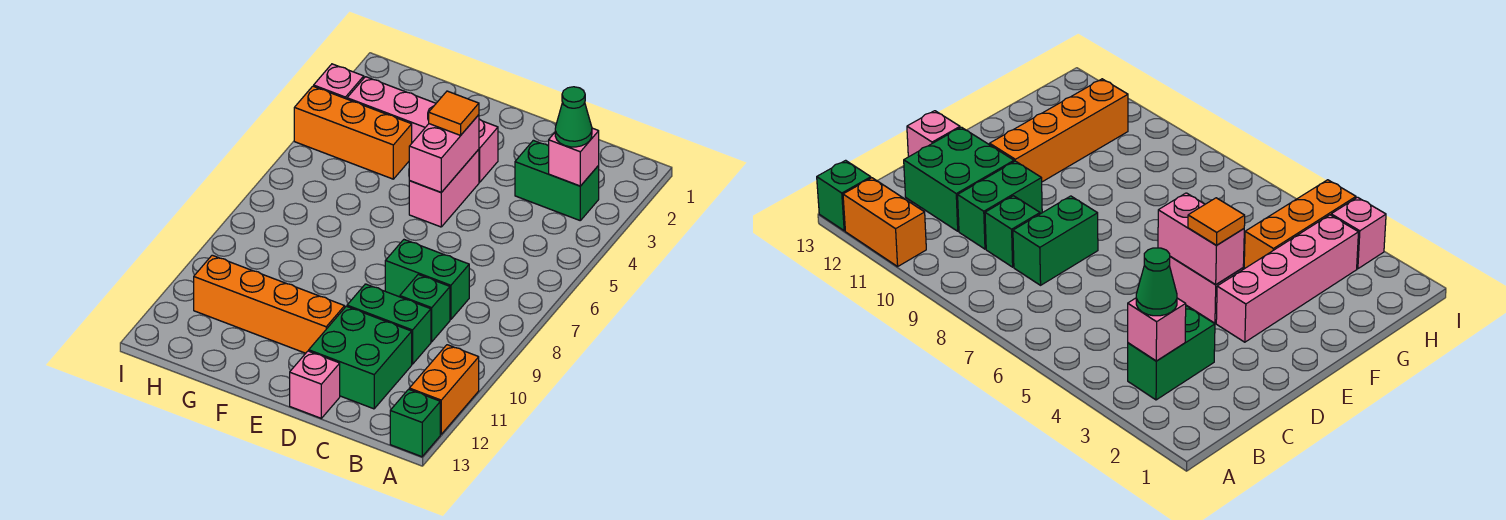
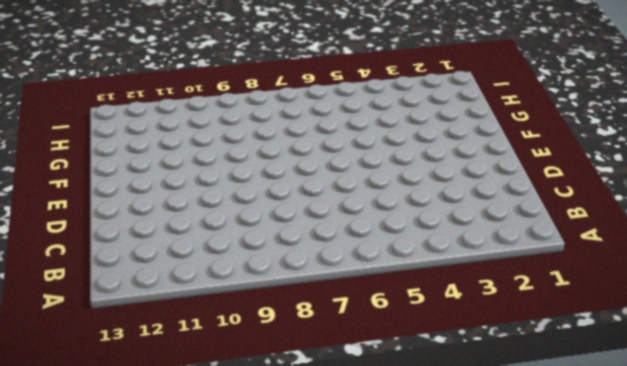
none -> orange brick A11:A12 level 1
none -> green brick A13 level 1
none -> green brick B3:C3 level 1

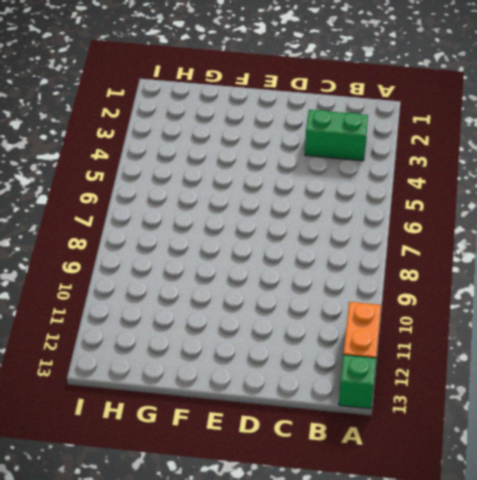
none -> green brick C8:D8 level 1
none -> green brick C9 level 1
none -> green brick C10:D10 level 1

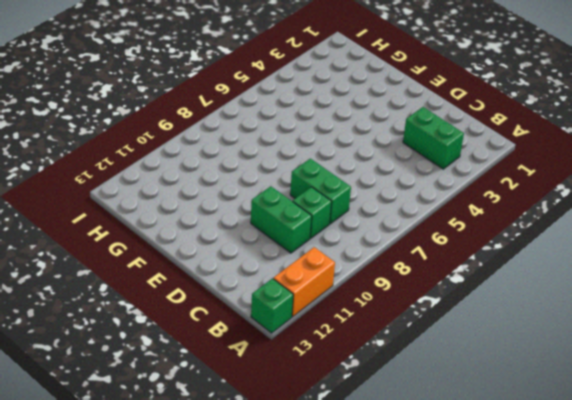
none -> green brick C11:D12 level 1
none -> pink brick D13 level 1
none -> pink brick E3:H3 level 1

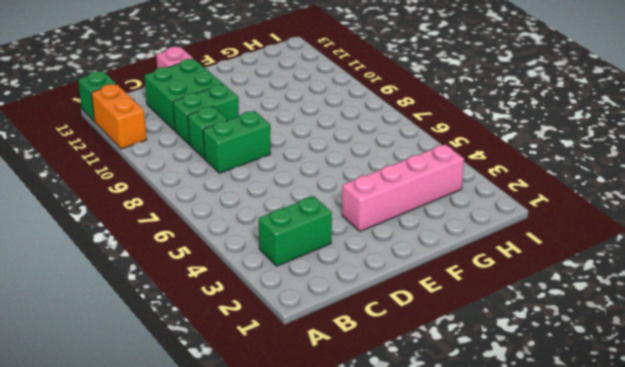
none -> pink brick E4:E5 level 1
none -> orange brick E11:H11 level 1
none -> orange brick G4:I4 level 1

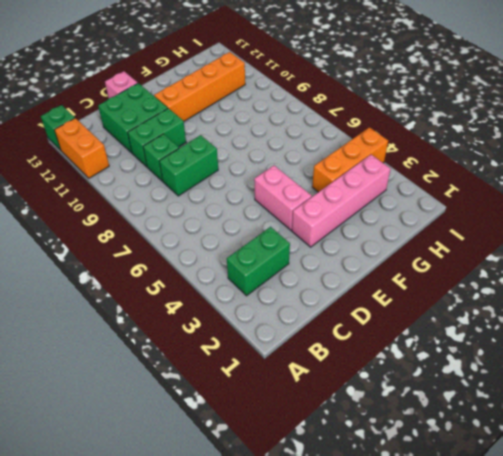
none -> pink brick I3 level 1
none -> pink brick B3 level 2
none -> pink brick E4:E5 level 2

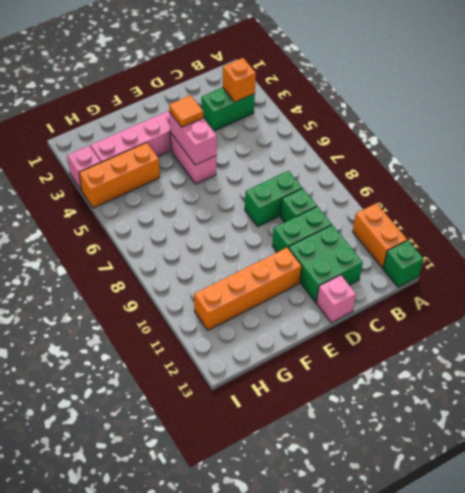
orange brick B3 level 2 -> pink brick B3 level 2
none -> green cone B3 level 3

